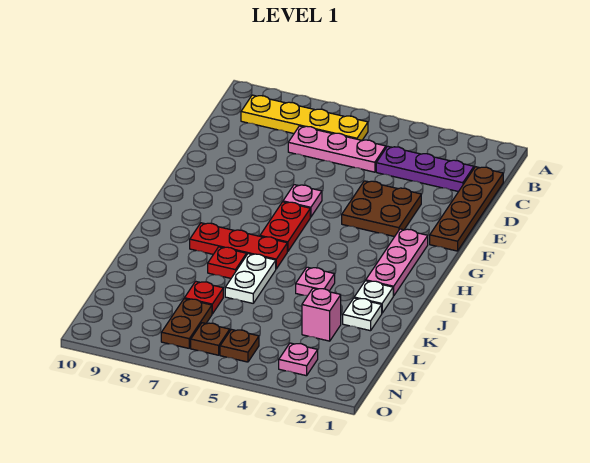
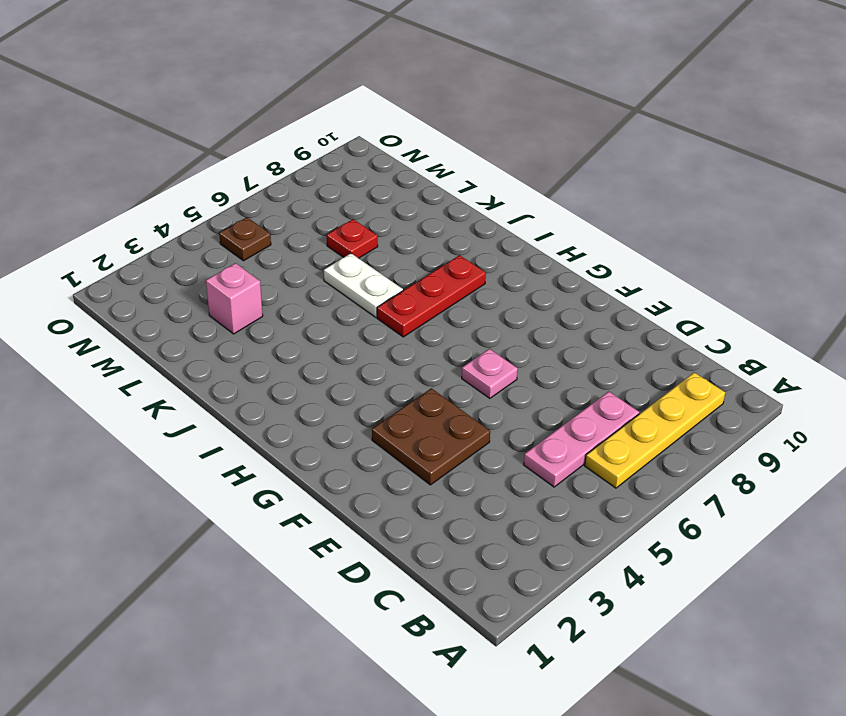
none -> brown plate C1:F1 level 1
none -> purple plate C2:C4 level 1
none -> pink plate G2:I2 level 1

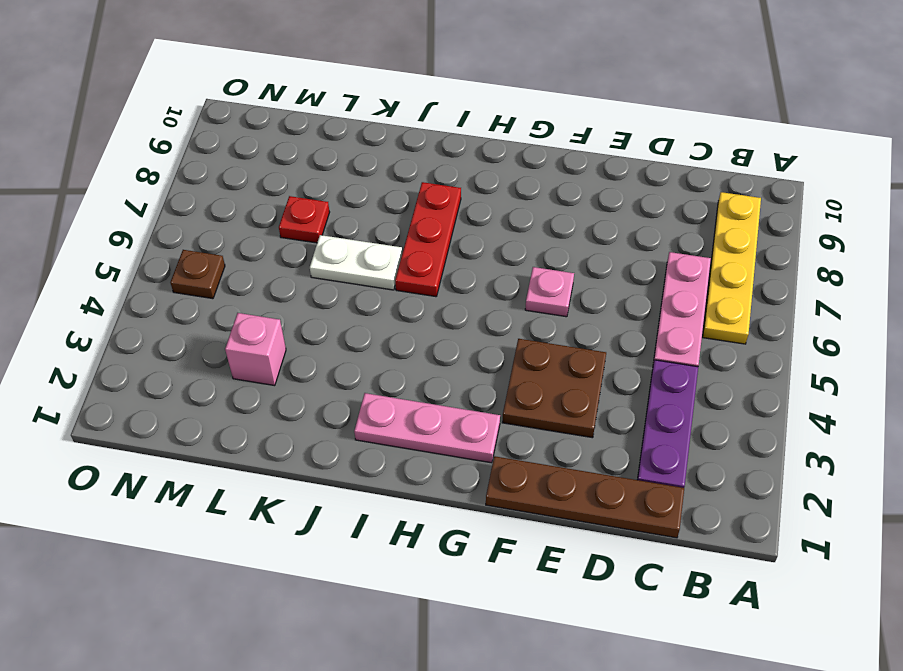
none -> red plate G6:H6 level 1
none -> white plate J2 level 1
none -> pink plate J4 level 1

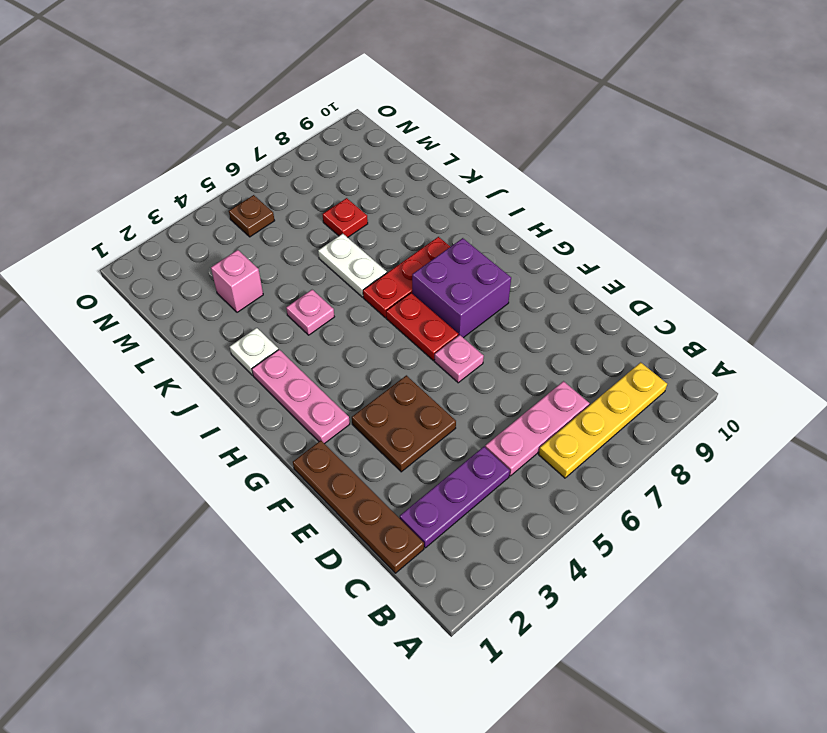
purple brick G7:H8 level 1 -> none
none -> red plate J7 level 1
none -> white plate K2 level 1
none -> brown plate M7:N7 level 1

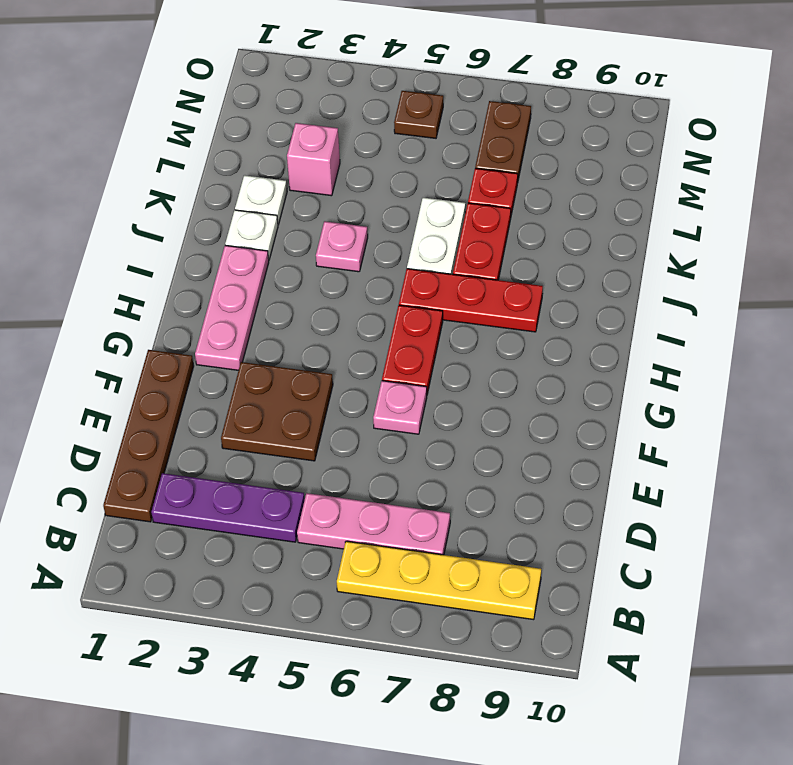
red plate J7:K7 level 1 -> red plate J7 level 1
none -> pink plate N3 level 1
none -> brown plate N6 level 1

